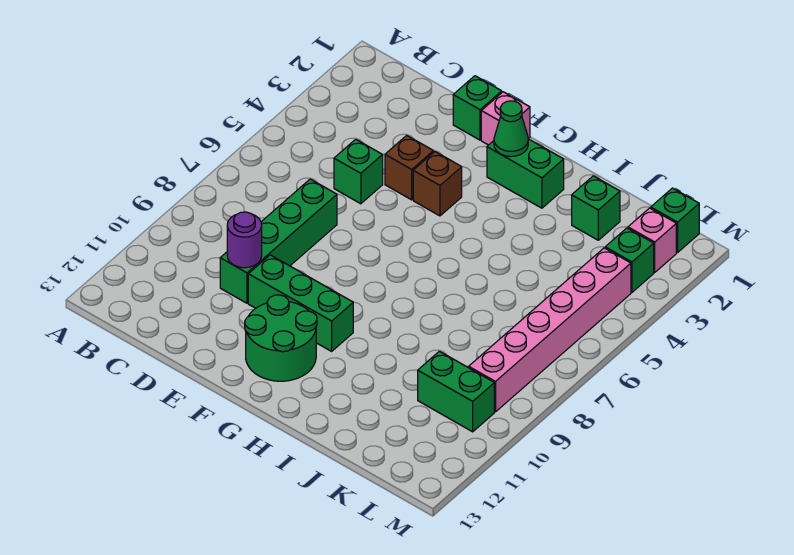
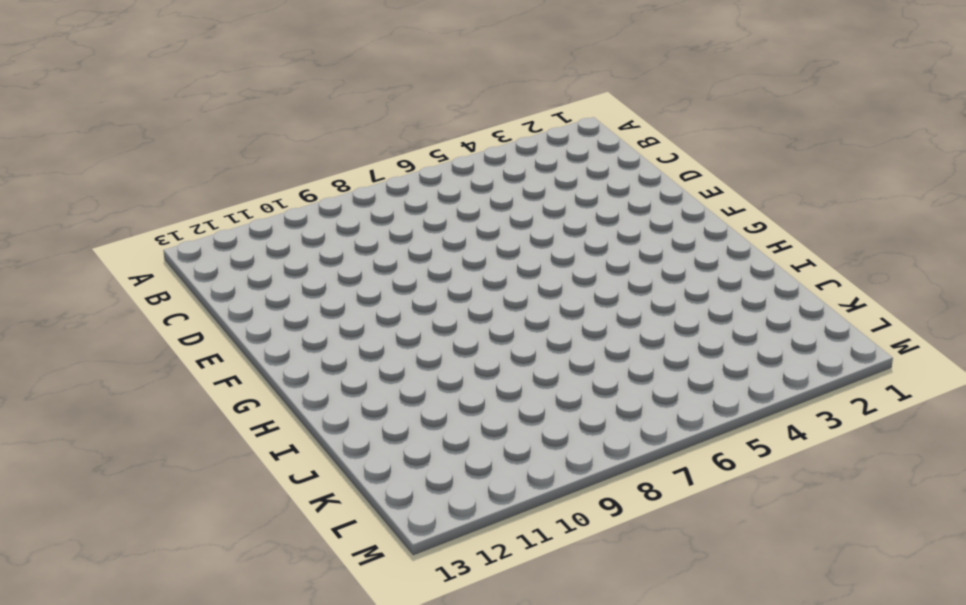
none -> green brick D5 level 1
none -> green brick D7:D10 level 1
none -> green brick E1 level 1

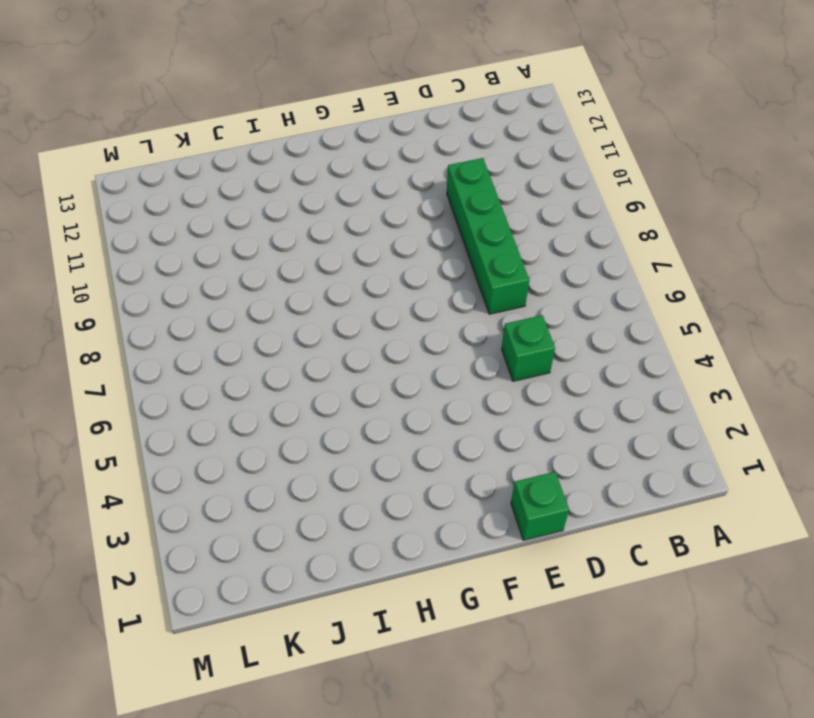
none -> brown brick E4 level 1
none -> green brick E10:G10 level 1
none -> pink brick F1 level 1

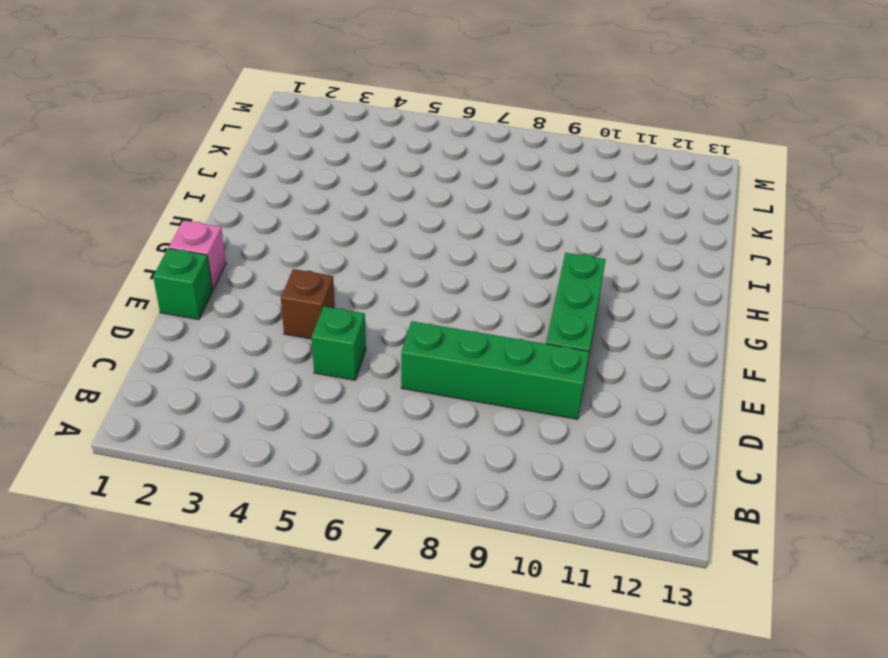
none -> brown brick F4 level 1
none -> green round brick F11:G12 level 1
none -> green brick G2:H2 level 1

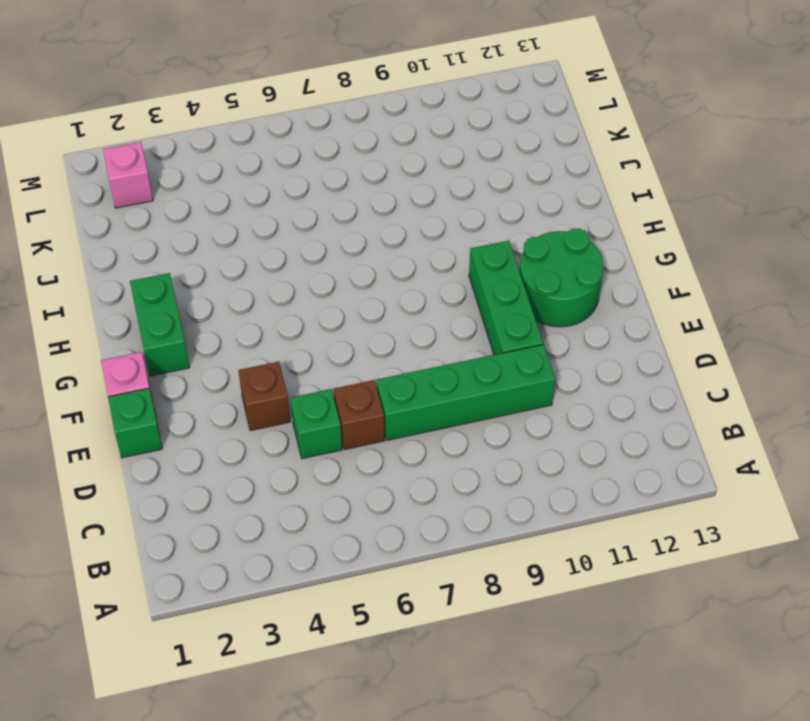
brown brick D6 level 1 -> brown brick F4 level 1
none -> green brick J2 level 1
none -> green brick K10:L10 level 1
none -> green brick L1 level 1

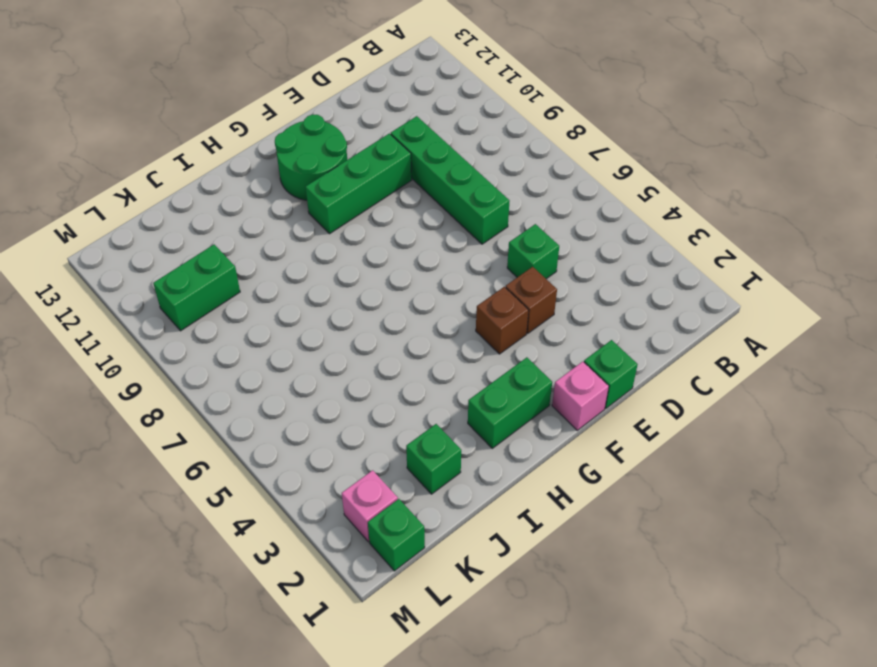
none -> green brick L3 level 1
none -> pink brick L4:L9 level 1
none -> purple round brick D10 level 2

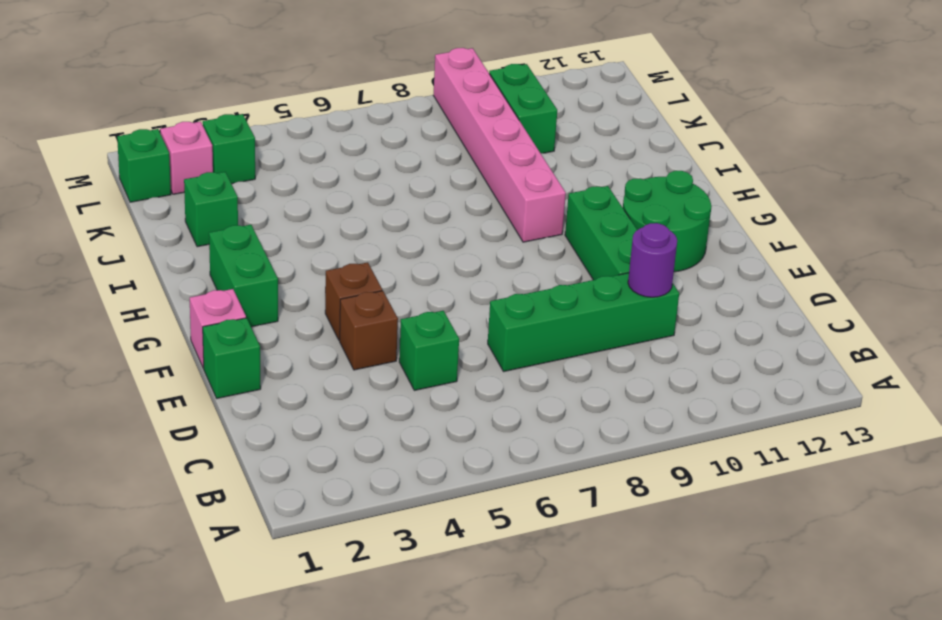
pink brick H9:M9 level 1 -> pink brick L4:L9 level 1
none -> green cone G2 level 2

